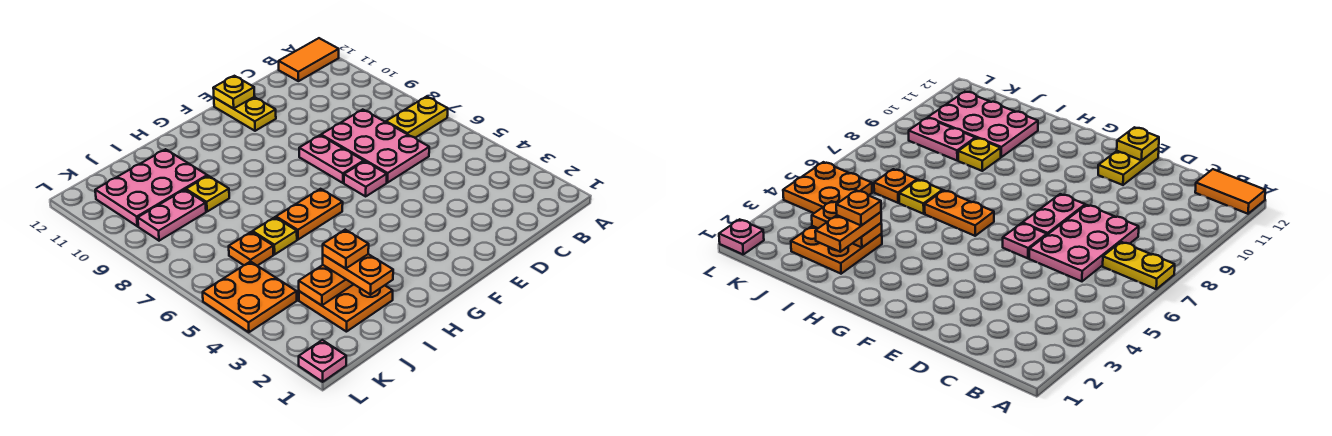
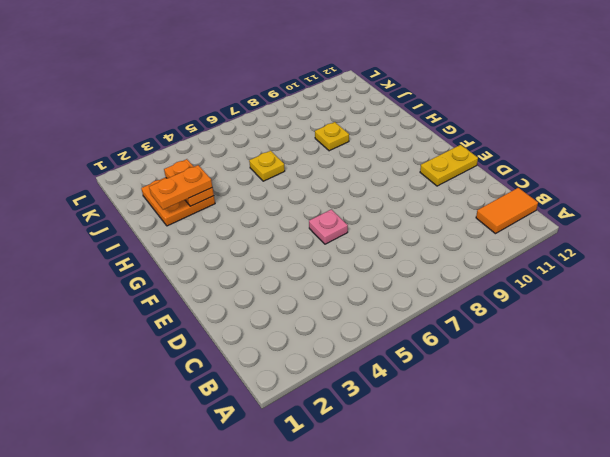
orange tile B11:B12 level 1 -> orange tile A12:B12 level 1
none -> yellow plate A7:B7 level 1
none -> pink plate C6:D8 level 1
none -> pink plate E7:E8 level 1

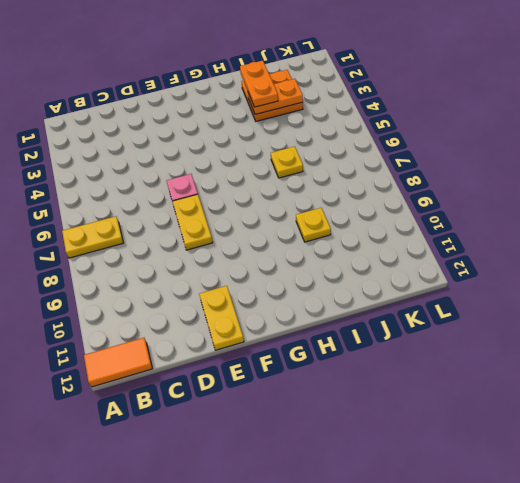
yellow plate E7:E8 level 1 -> pink plate E7:E8 level 1
none -> pink plate C6:D8 level 1
none -> orange plate G6:H6 level 1
none -> pink plate I10:K11 level 1

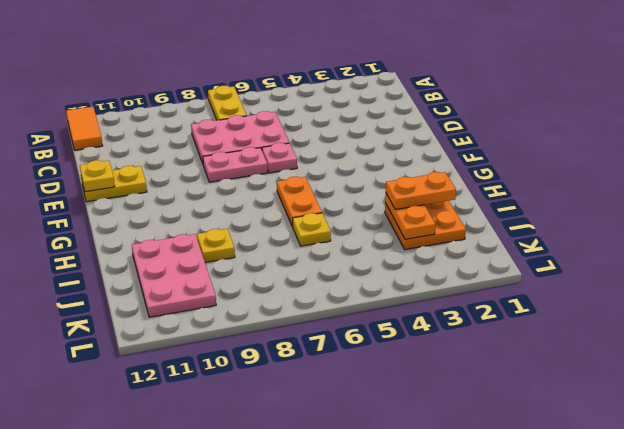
none -> orange plate J6 level 1
none -> pink plate J9:K9 level 1
none -> orange plate K4:L5 level 1

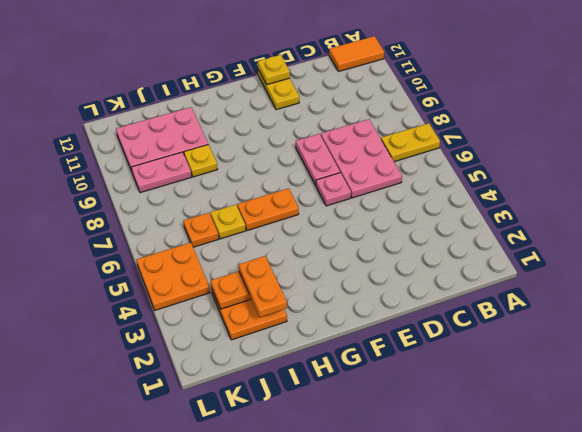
none -> pink plate L1 level 1
none -> orange plate I3 level 4

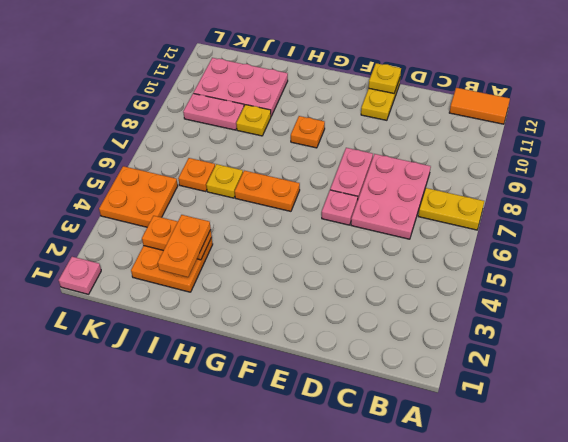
orange plate G9 level 1 -> orange plate I3 level 4

